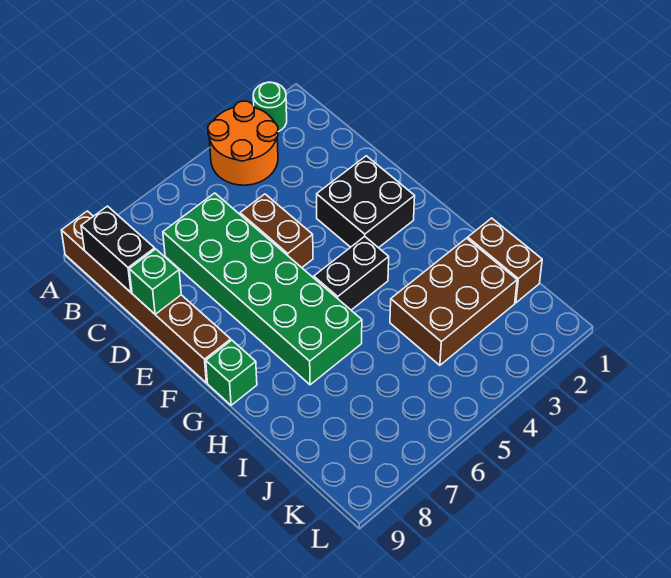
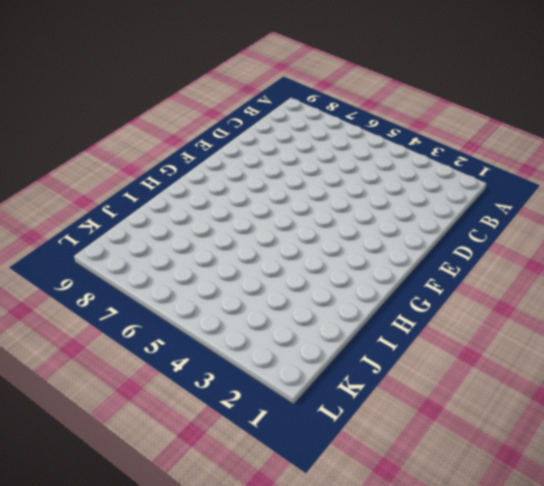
none -> green round brick A2 level 1
none -> orange round brick A3:B4 level 1
none -> brown brick A9:F9 level 1

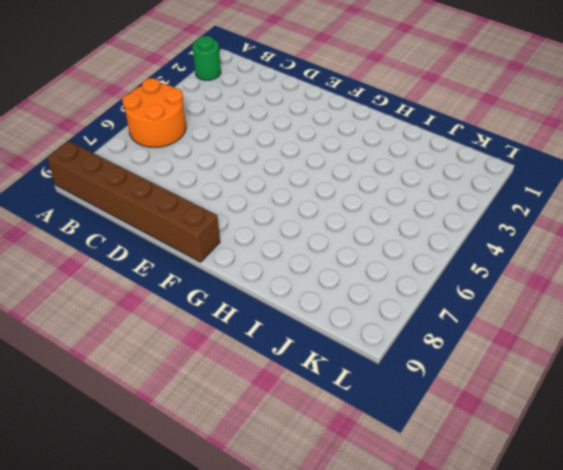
orange round brick A5:B6 level 1 -> orange round brick A3:B4 level 1
none -> green brick C6:H7 level 1
none -> brown brick D5:E5 level 1
none -> black brick E2:F3 level 1

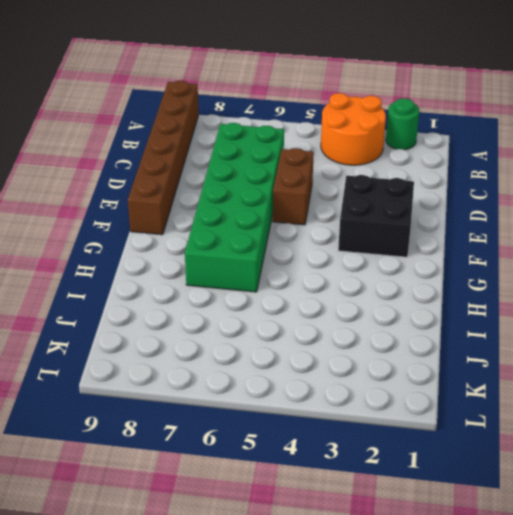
none -> black brick G4:G5 level 1
none -> green brick G9 level 1
none -> brown brick I1:J1 level 1

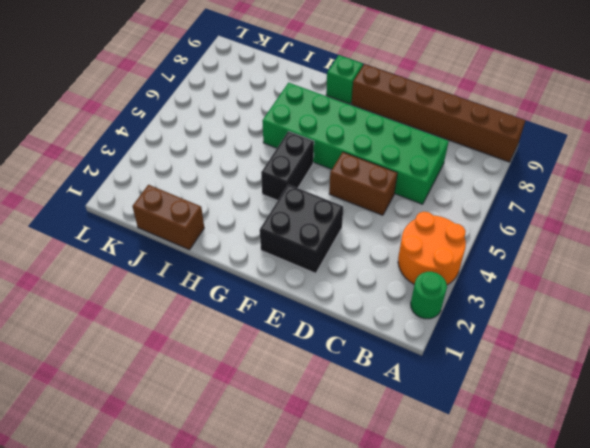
none -> brown brick I2:J4 level 1
none -> black brick B9:C9 level 2
none -> green brick D9 level 2

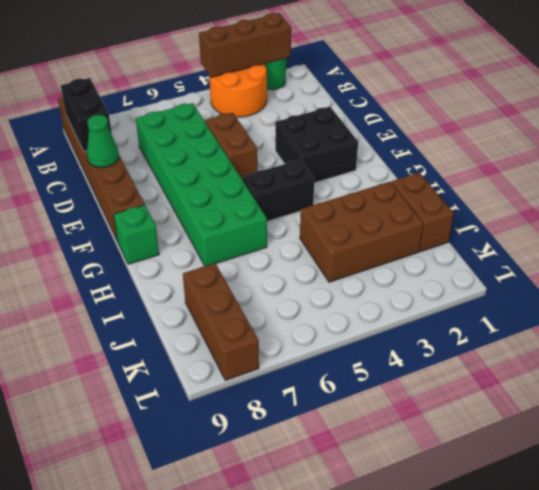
brown brick A2:A4 level 2 -> none
green cone D9 level 2 -> green brick D9 level 2
brown brick J8:L8 level 1 -> none

